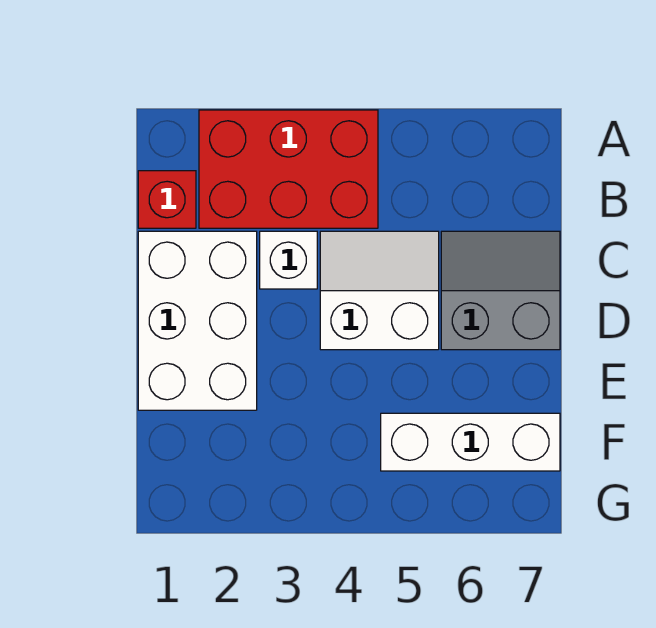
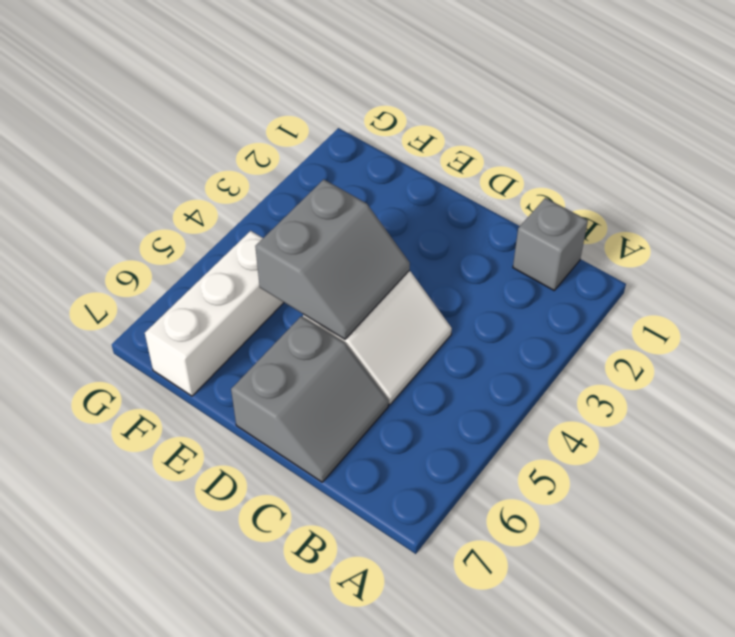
grey brick B1 level 1 -> red brick B1 level 1
grey slope D4:E5 level 2 top E -> none
none -> red brick A2:B4 level 1
none -> white brick C1:E2 level 1

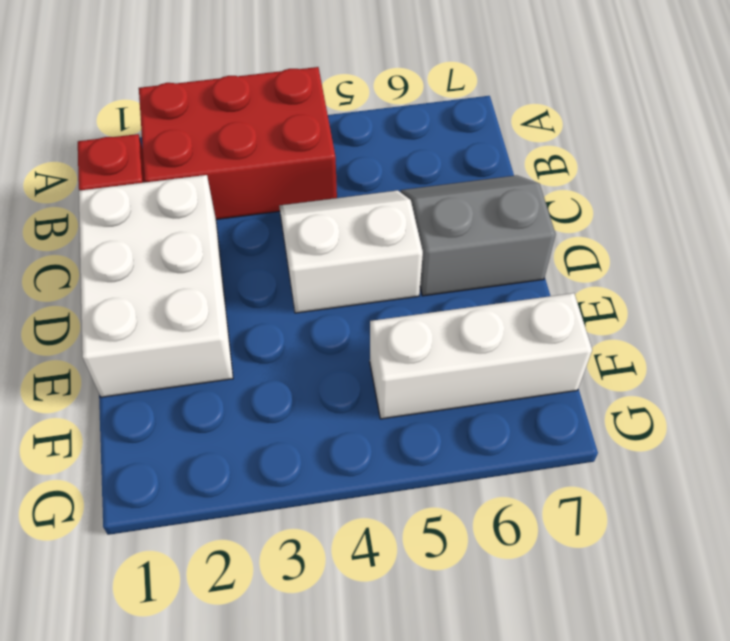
none -> white brick C3 level 1

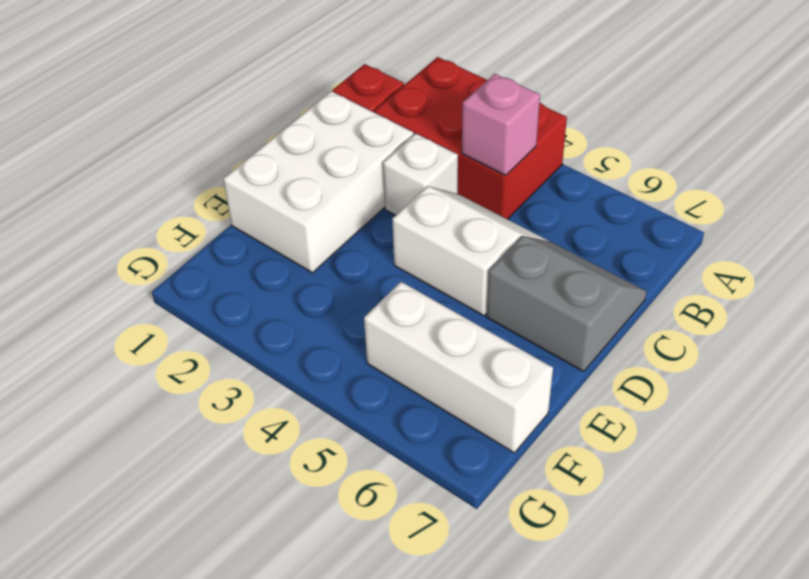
pink brick B4 level 2 -> none

